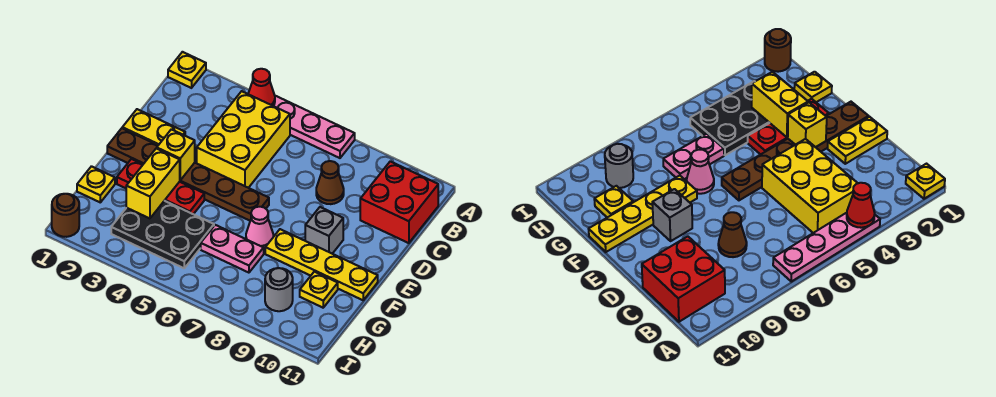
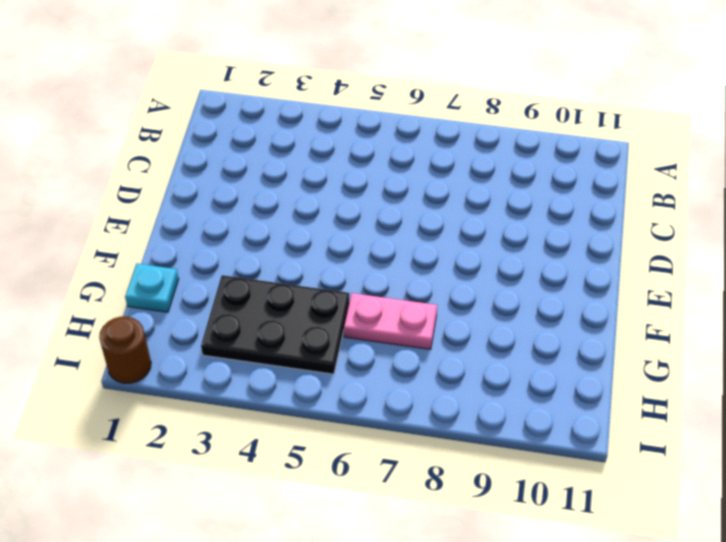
cyan plate G1 level 1 -> yellow plate G1 level 1
none -> yellow plate A1 level 1
none -> pink plate A4:A7 level 1
none -> yellow brick B4:D5 level 1

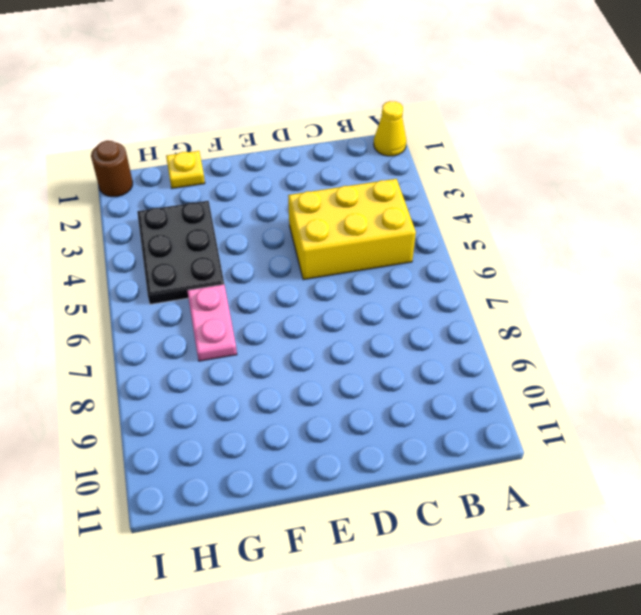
yellow cone A1 level 1 -> yellow plate A1 level 1
none -> pink plate A4:A7 level 1
none -> red brick B10:C11 level 1
none -> brown cone C8 level 1

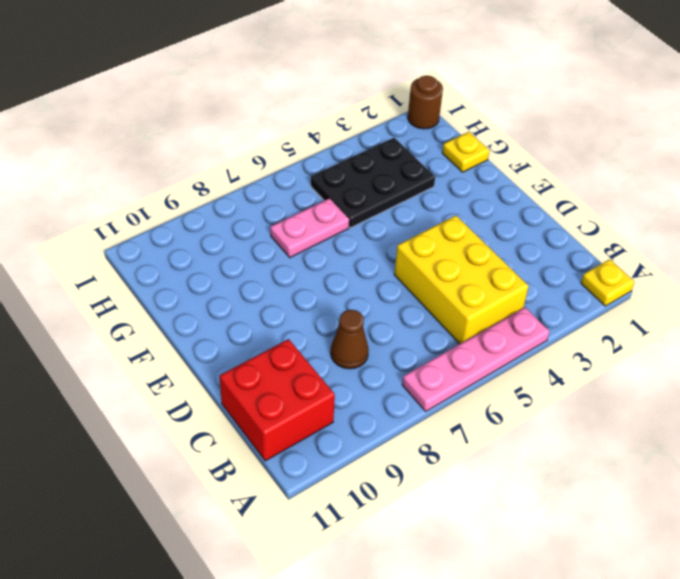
none -> yellow plate D1:D2 level 1
none -> brown plate E1:E6 level 1
none -> grey brick E9 level 1

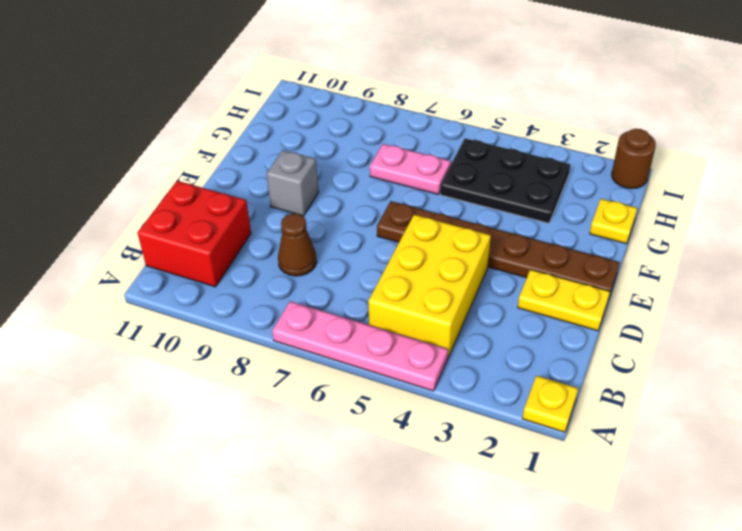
none -> red plate F2:F4 level 1
none -> pink cone F7 level 1
none -> yellow plate F8:F11 level 1

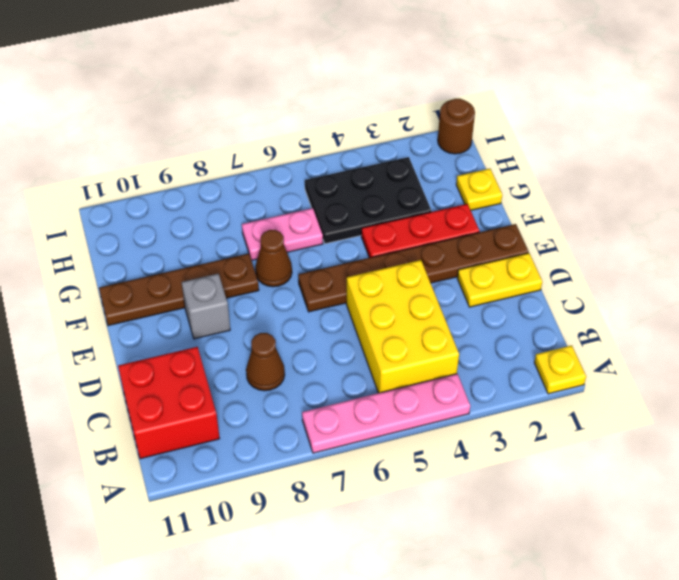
brown cone F7 level 1 -> pink cone F7 level 1
brown plate F8:F11 level 1 -> yellow plate F8:F11 level 1
none -> yellow plate G10 level 1
none -> grey round brick H9 level 1
none -> red cone A4 level 2

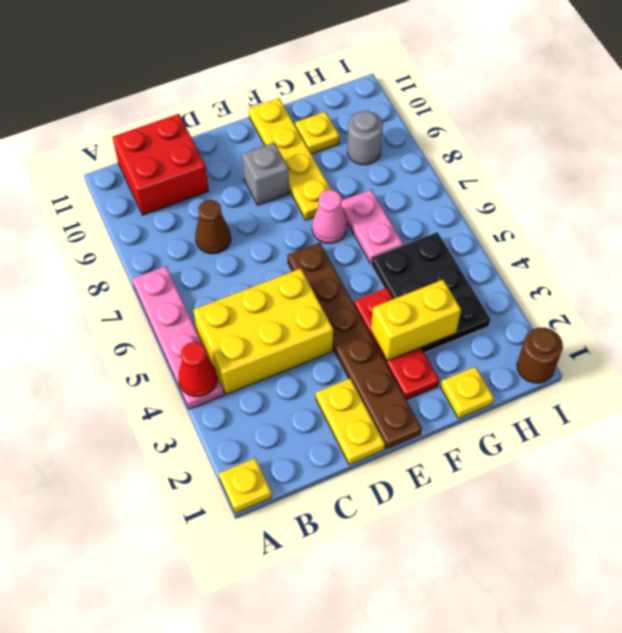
none -> yellow brick E3 level 2

